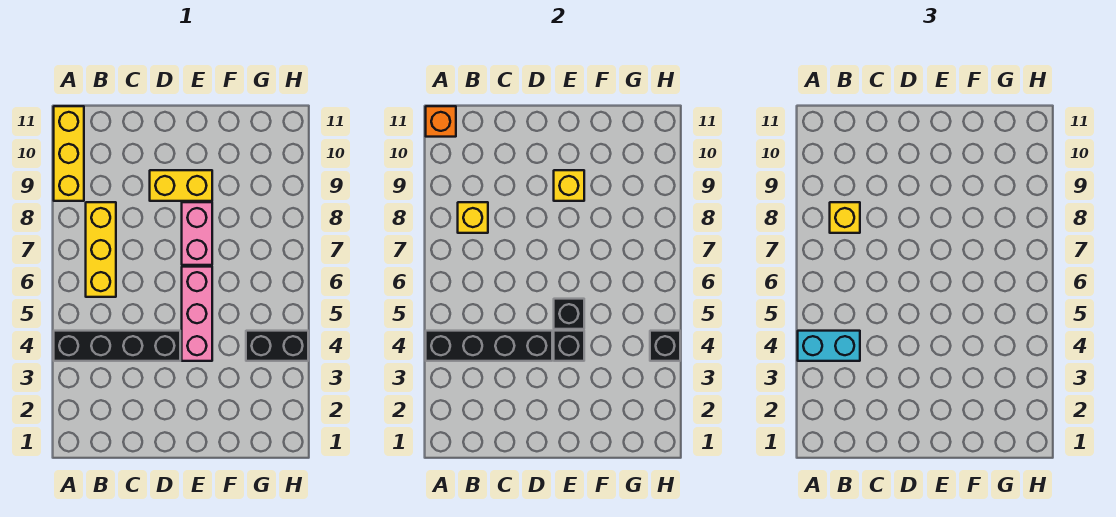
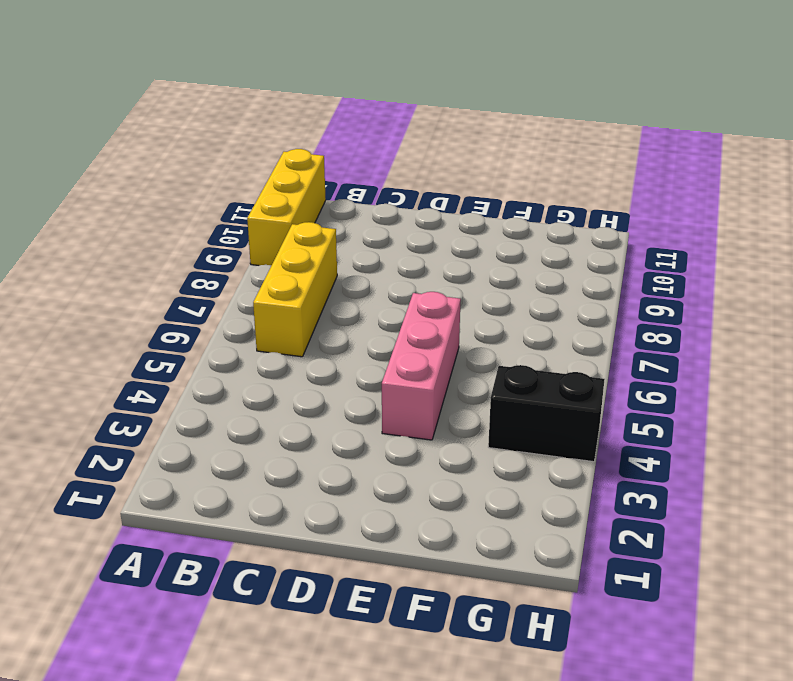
none -> black brick A4:D4 level 1
none -> yellow brick D9:E9 level 1
none -> pink brick E7:E8 level 1

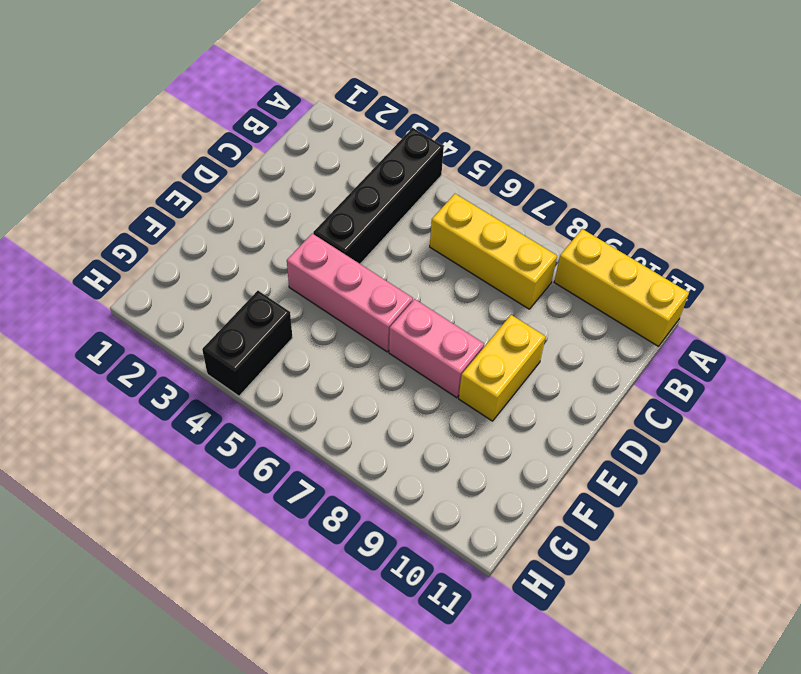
none -> black brick A4:D4 level 2
none -> orange brick A11 level 2
none -> yellow brick B8 level 2

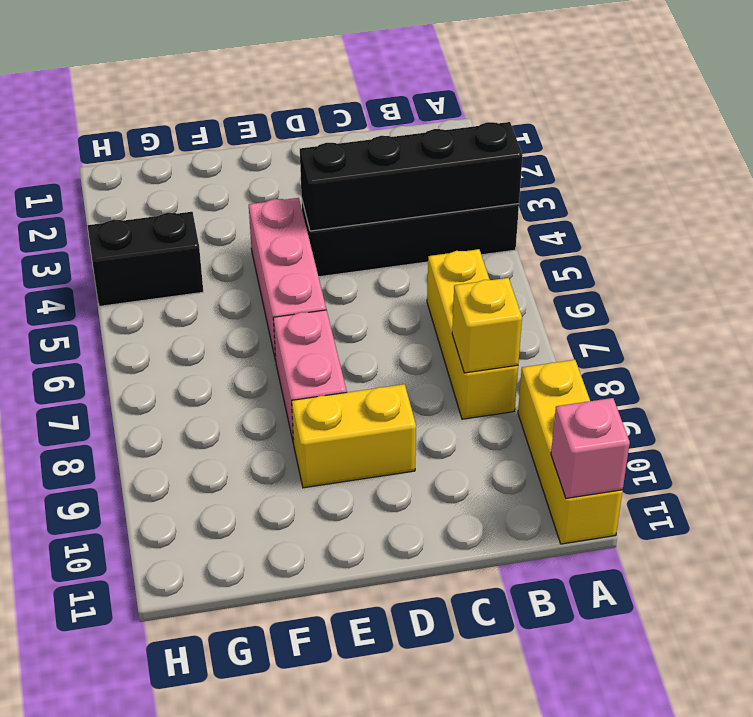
pink brick A11 level 2 -> orange brick A11 level 2
none -> black brick E4 level 2
none -> black brick E5 level 2
none -> yellow brick E9 level 2

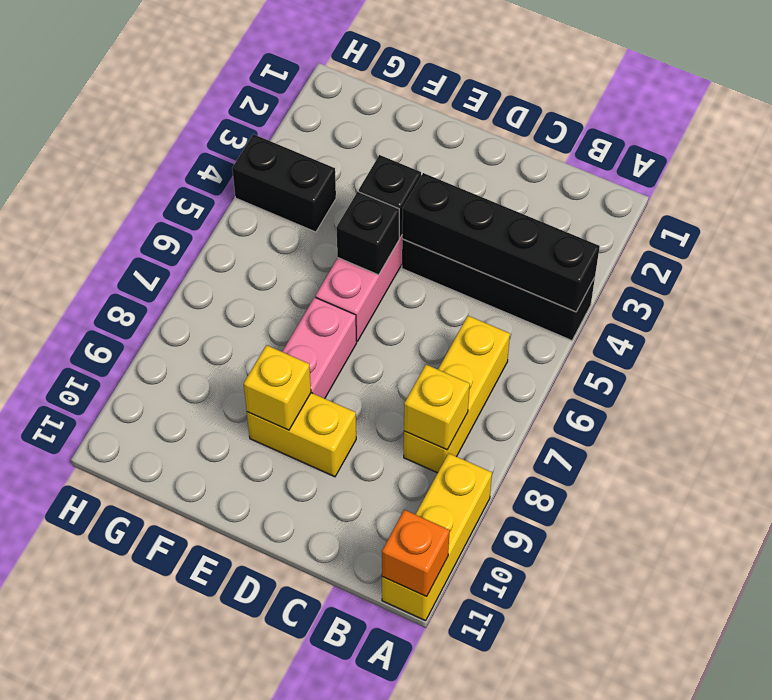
none -> black brick H4 level 2
none -> cyan brick A4:B4 level 3
none -> yellow brick B8 level 3

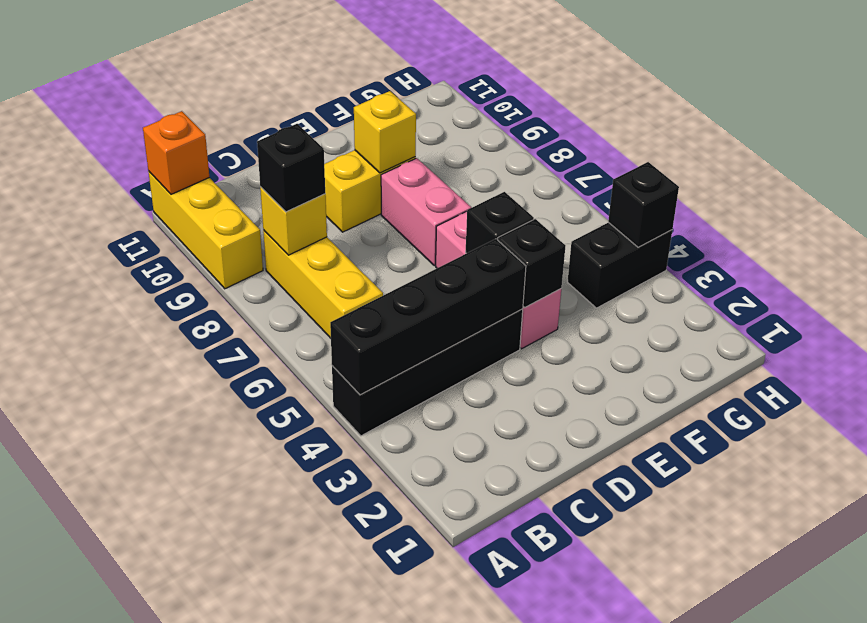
black brick B8 level 3 -> yellow brick B8 level 3
none -> cyan brick A4:B4 level 3

